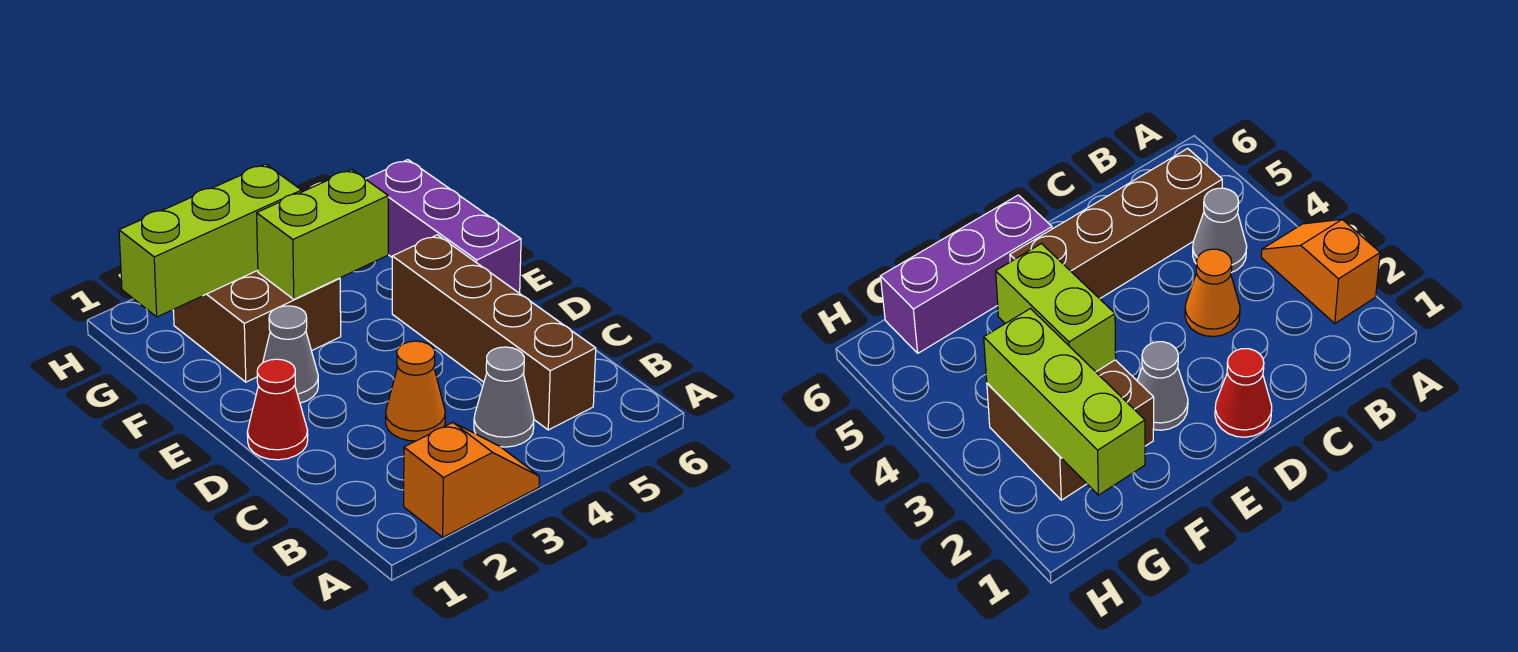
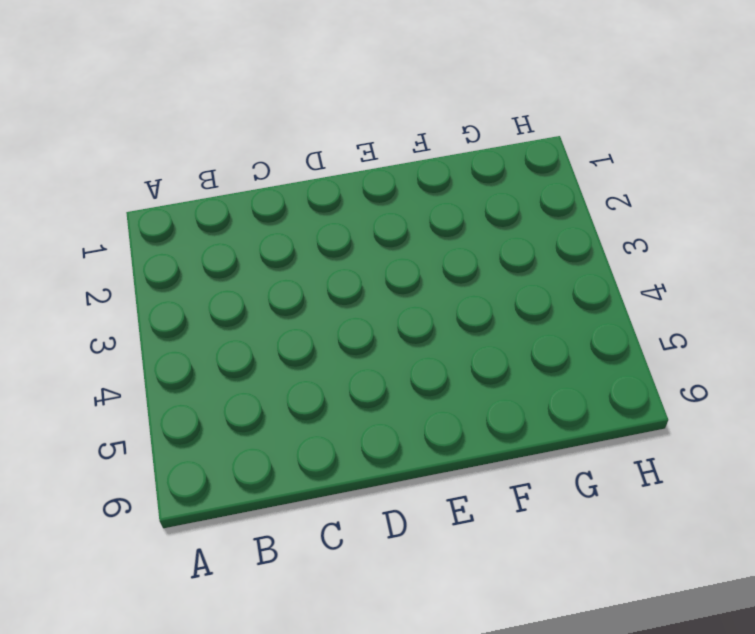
none -> orange slope A2:A3 level 1 top 2
none -> grey cone B4 level 1

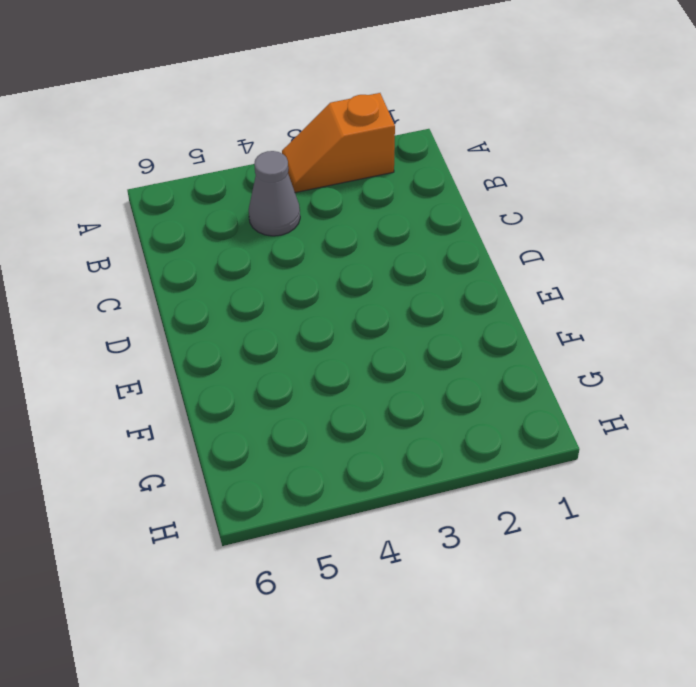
none -> brown brick B5:E5 level 1
none -> orange cone C3 level 1

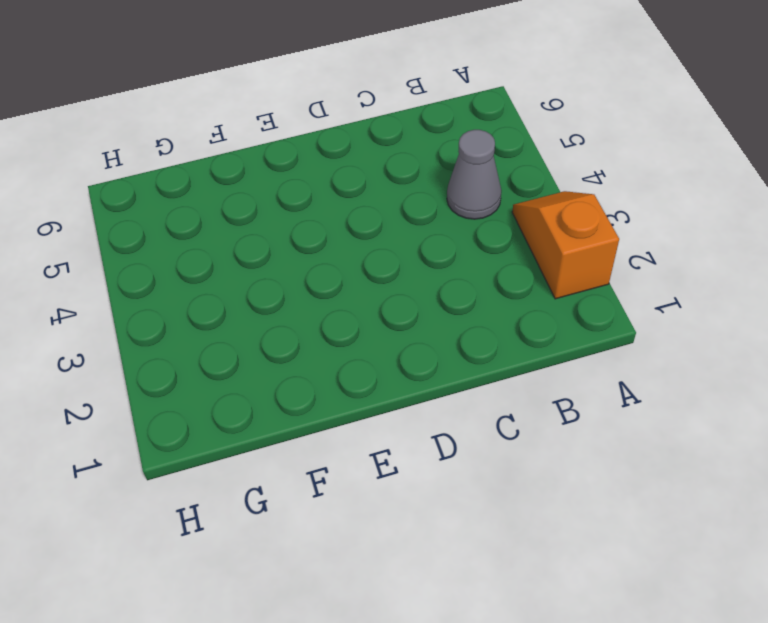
none -> brown brick B5:E5 level 1
none -> orange cone C3 level 1

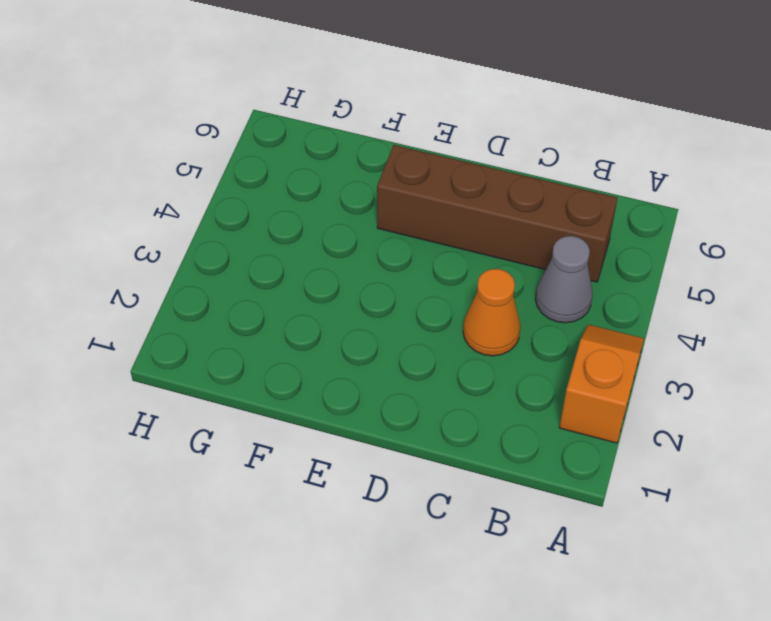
none -> red cone D1 level 1
none -> grey cone E2 level 1

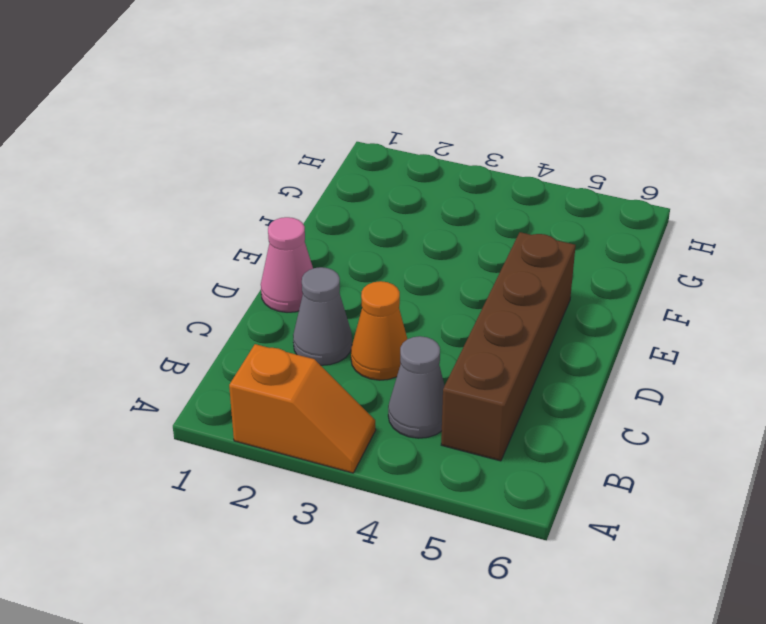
grey cone C2 level 1 -> grey cone E2 level 1
pink cone D1 level 1 -> red cone D1 level 1
none -> purple brick E6:G6 level 1
none -> brown brick F2:G3 level 1

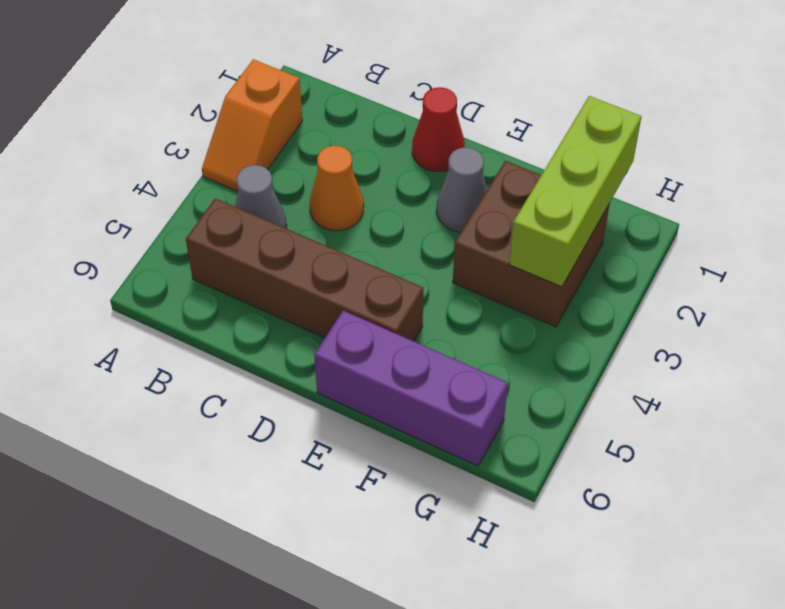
none -> lime brick F3:F4 level 2

